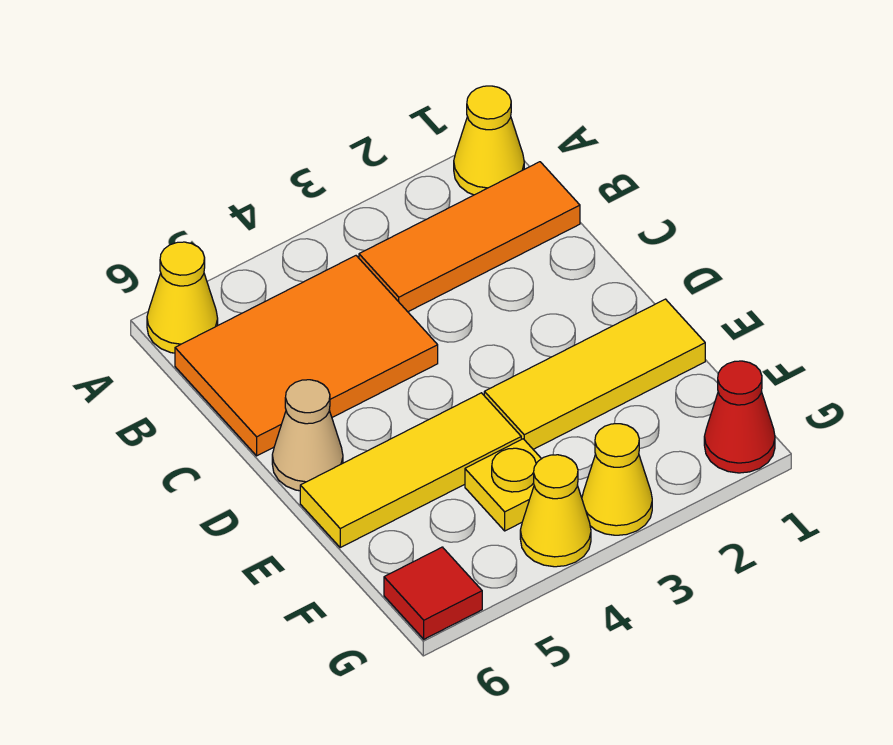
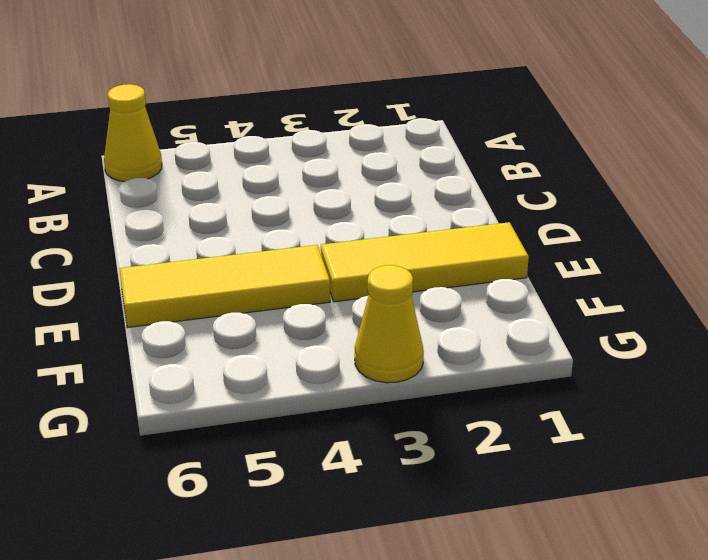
none -> yellow cone A1 level 1
none -> orange tile B1:B3 level 1
none -> orange tile B4:C6 level 1

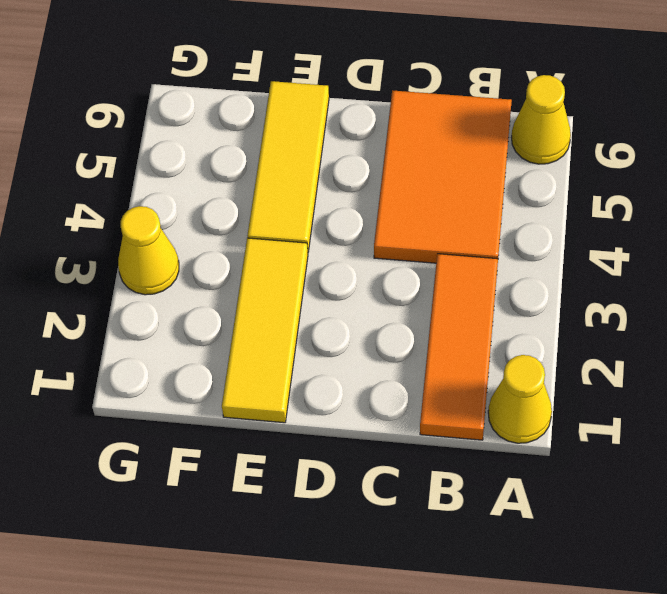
none -> tan cone D6 level 1
none -> yellow plate F4 level 1
none -> red cone G1 level 1

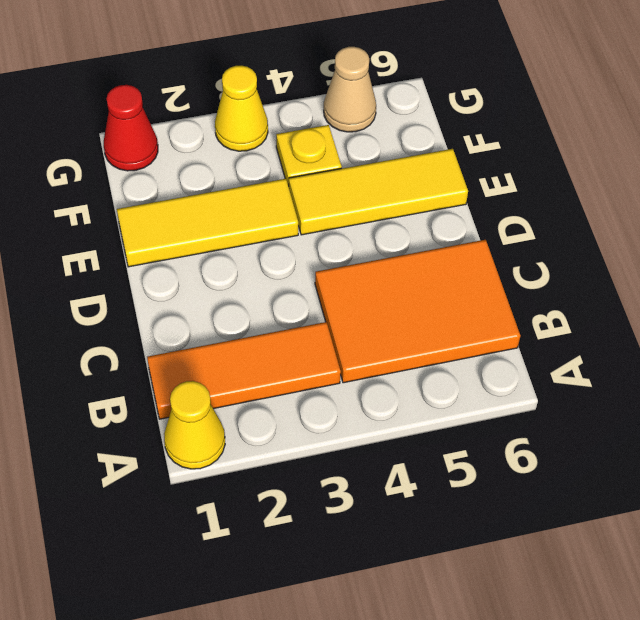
tan cone G5 level 1 -> tan cone D6 level 1
none -> yellow cone A6 level 1
none -> yellow cone G4 level 1
none -> red tile G6 level 1

